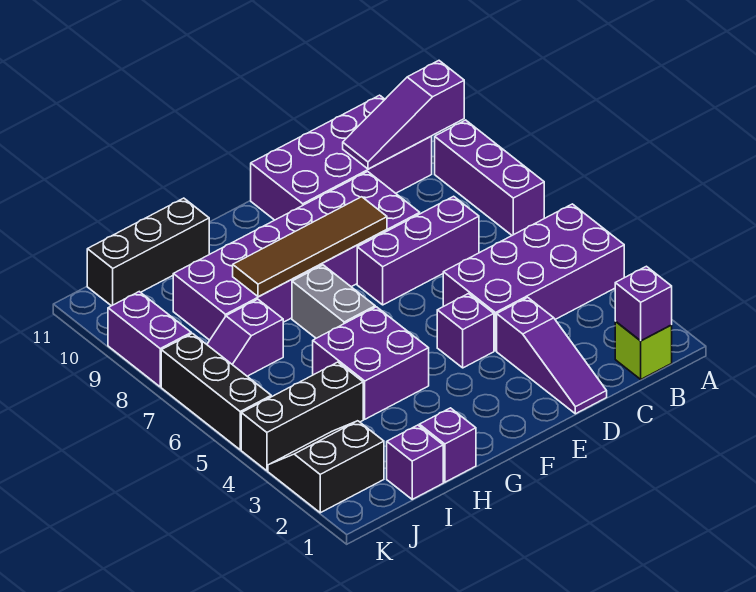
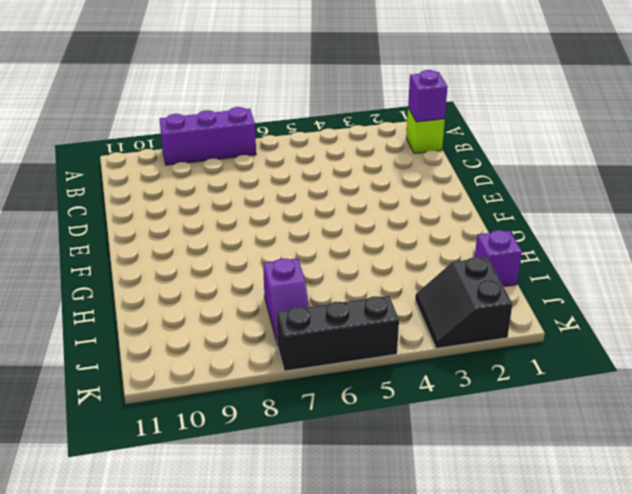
none -> purple brick A4:D5 level 1
none -> purple brick B10:E11 level 1
none -> purple brick C7:E7 level 1

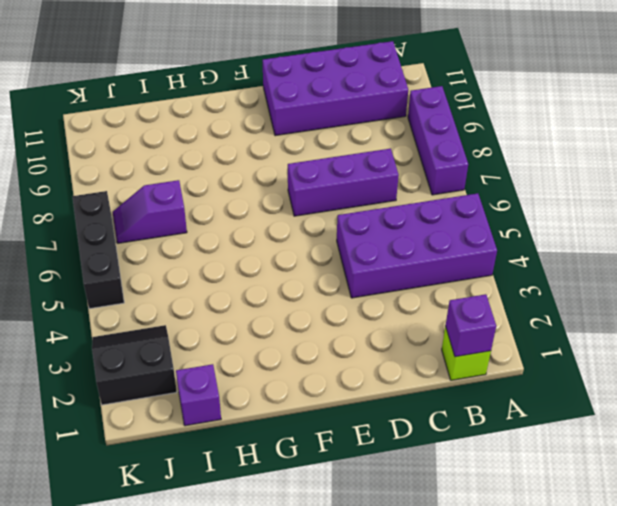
none -> purple slope D1:D3 level 1 top 3
none -> purple brick D8:I9 level 1
none -> purple brick E4 level 1

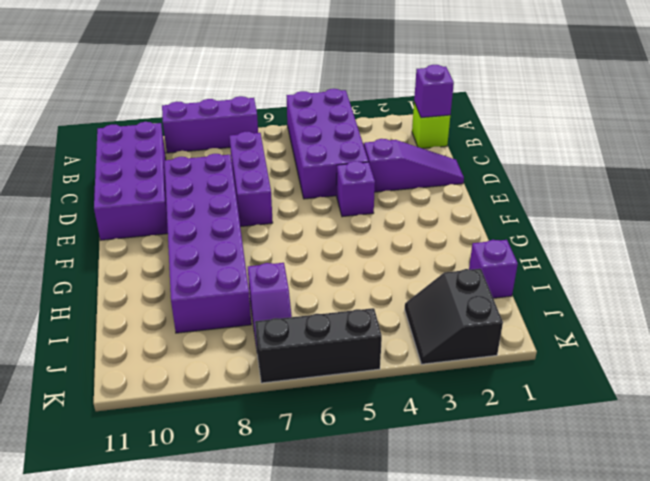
none -> purple brick G4:H5 level 1
none -> grey brick G6:G7 level 1
none -> purple brick H1 level 1

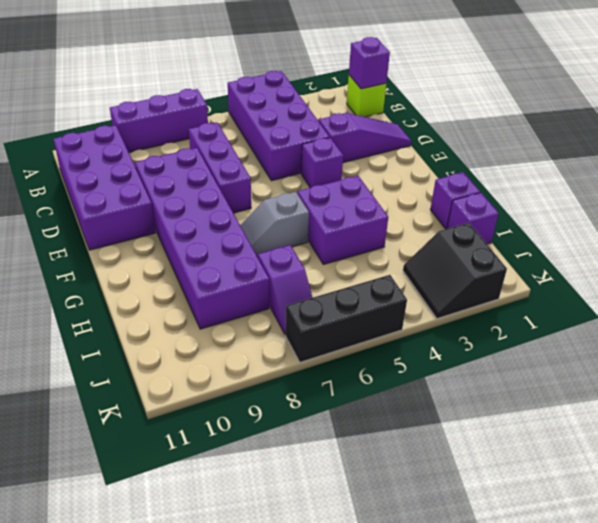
grey slope G6:G7 level 1 top 6 -> grey brick G6:G7 level 1
none -> black brick H11:J11 level 1
none -> black brick I4:K4 level 1
none -> purple brick K8:K9 level 1

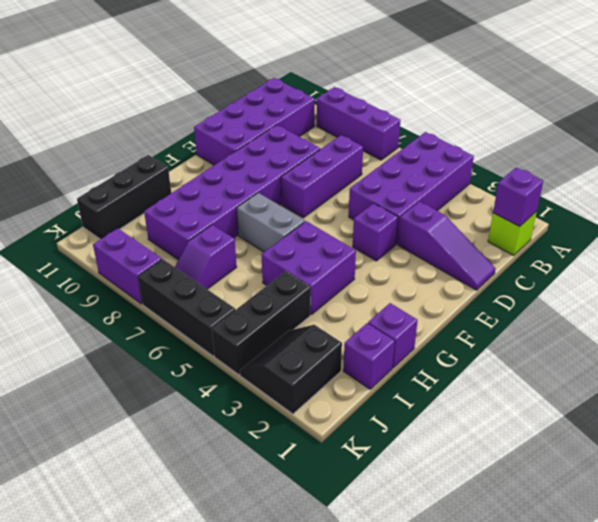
none -> purple slope A10:C10 level 2 top A
none -> brown tile E8:H8 level 2

